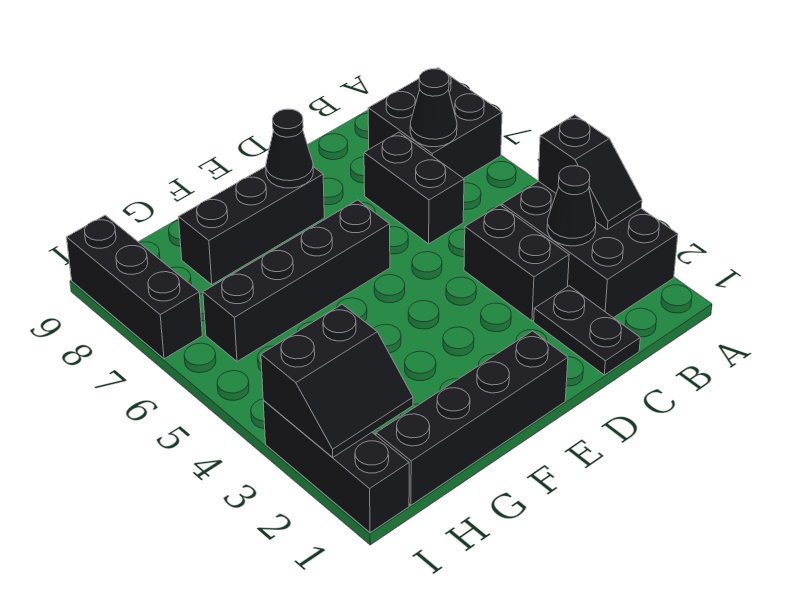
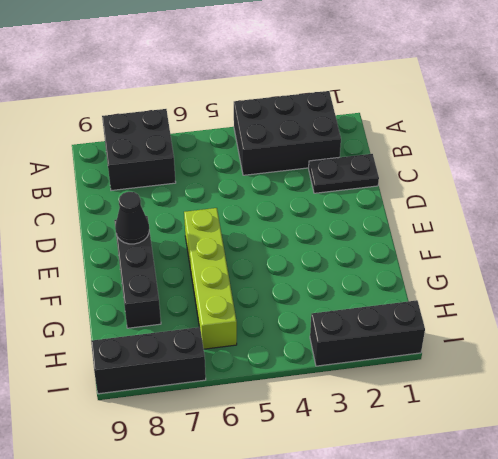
lime brick E6:H6 level 1 -> black brick E6:H6 level 1
none -> black brick C3:C4 level 1
none -> black brick C6:C7 level 1
none -> black brick E1:H1 level 1

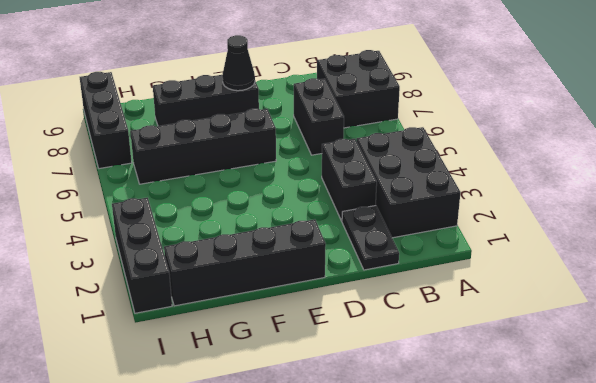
none -> black slope A3:A4 level 2 top 4
none -> black cone B3 level 2
none -> black cone B7 level 2

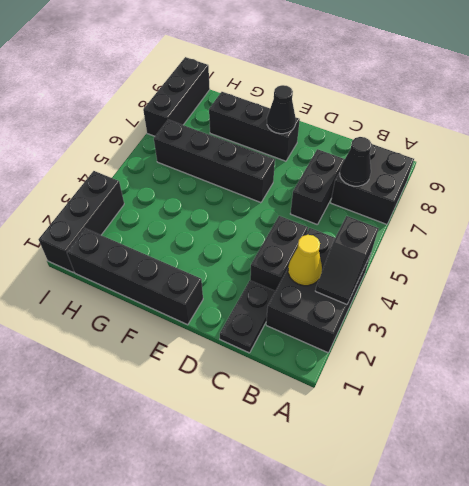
yellow cone B3 level 2 -> black cone B3 level 2
none -> black slope H2:I3 level 2 top 3

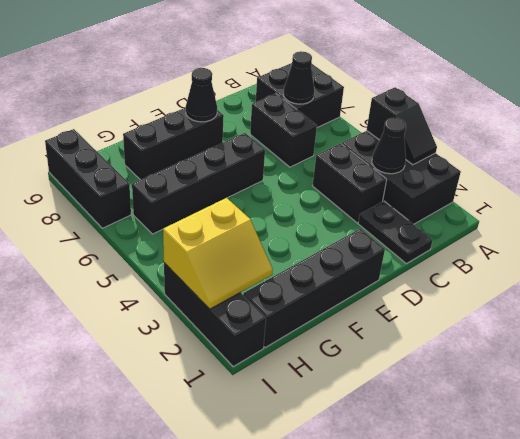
yellow slope H2:I3 level 2 top 3 -> black slope H2:I3 level 2 top 3

